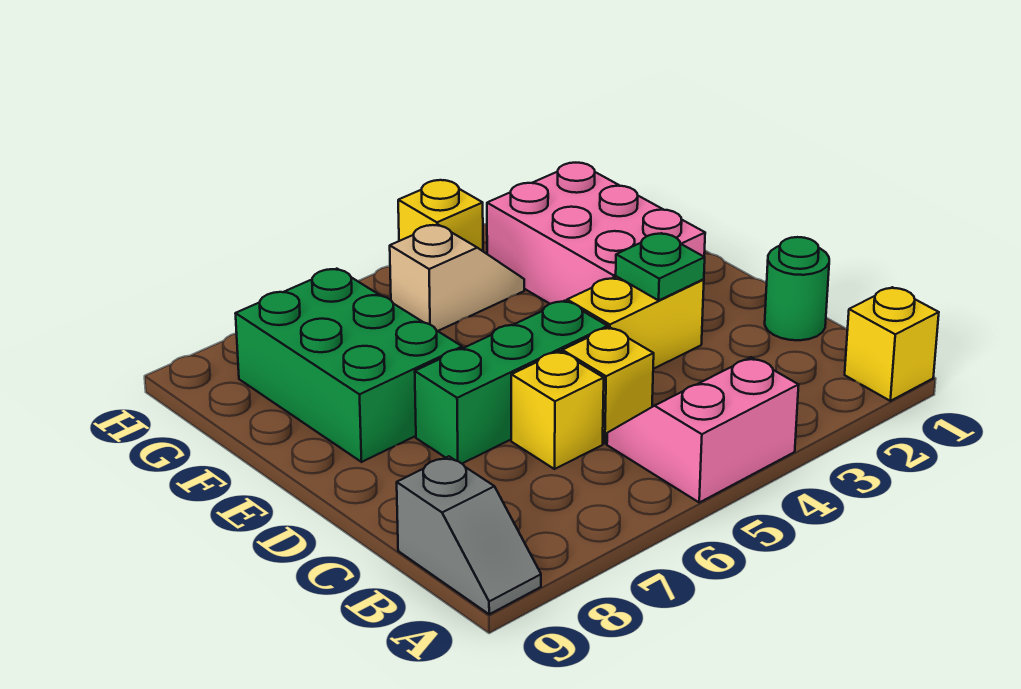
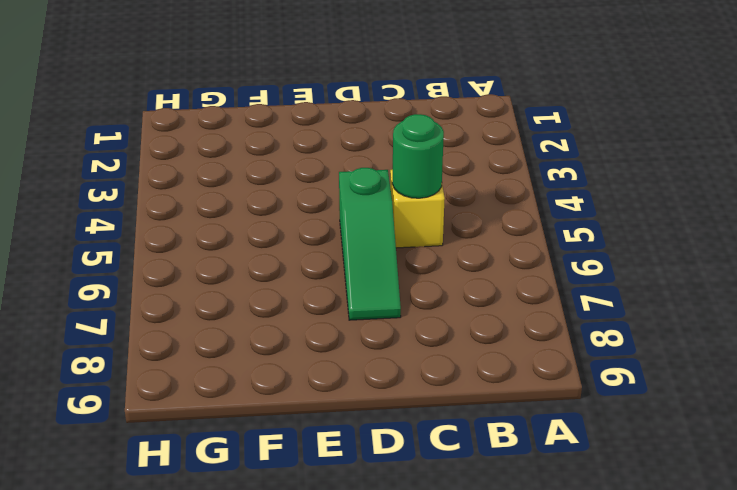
green round brick C5 level 2 -> green round brick C1 level 1
green slope D5:D7 level 1 top 5 -> green brick D5:D7 level 1
none -> yellow brick A1 level 1
none -> pink slope A4:B5 level 1 top A
none -> grey slope A9:B9 level 1 top B

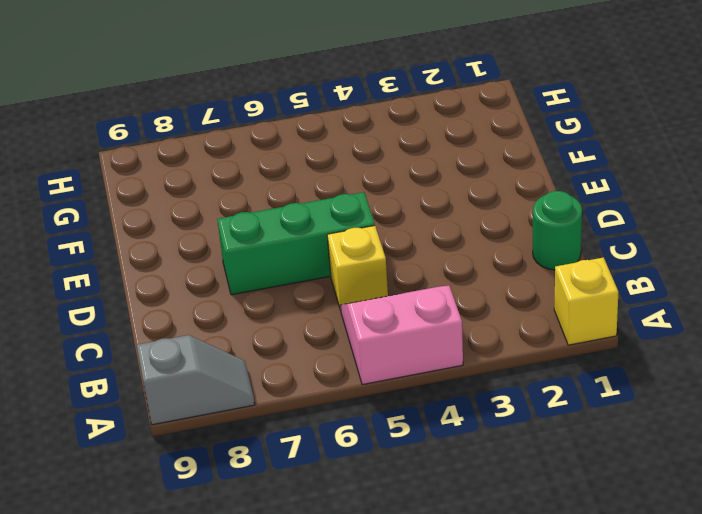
grey slope A8:A9 level 1 top 9 -> grey slope A9:B9 level 1 top B
none -> yellow brick C6 level 1
none -> yellow brick D3:D4 level 1
none -> pink brick E2:G3 level 1

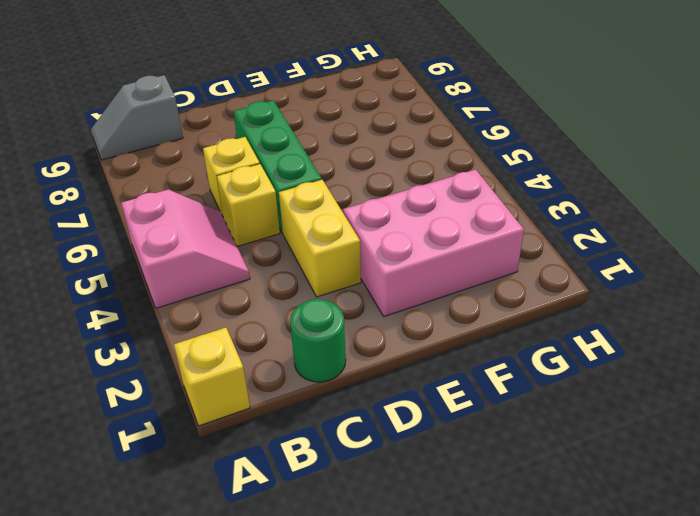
none -> green brick E7:G8 level 1
none -> tan slope G4:G5 level 1 top 5
none -> yellow brick H4 level 1

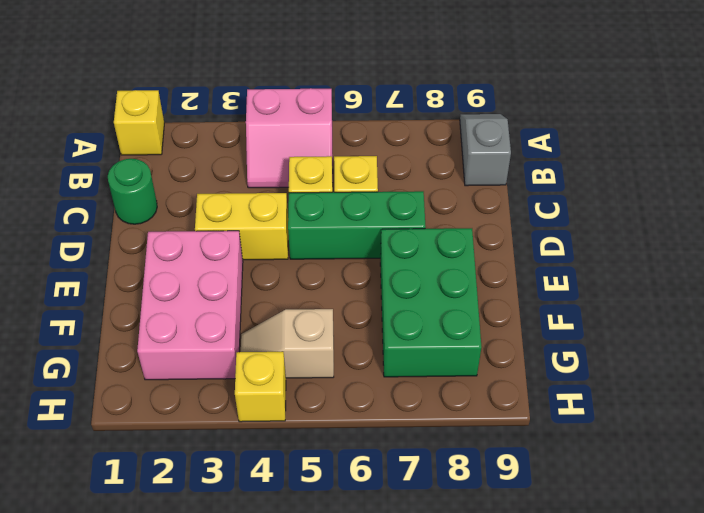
none -> green plate D3 level 2

